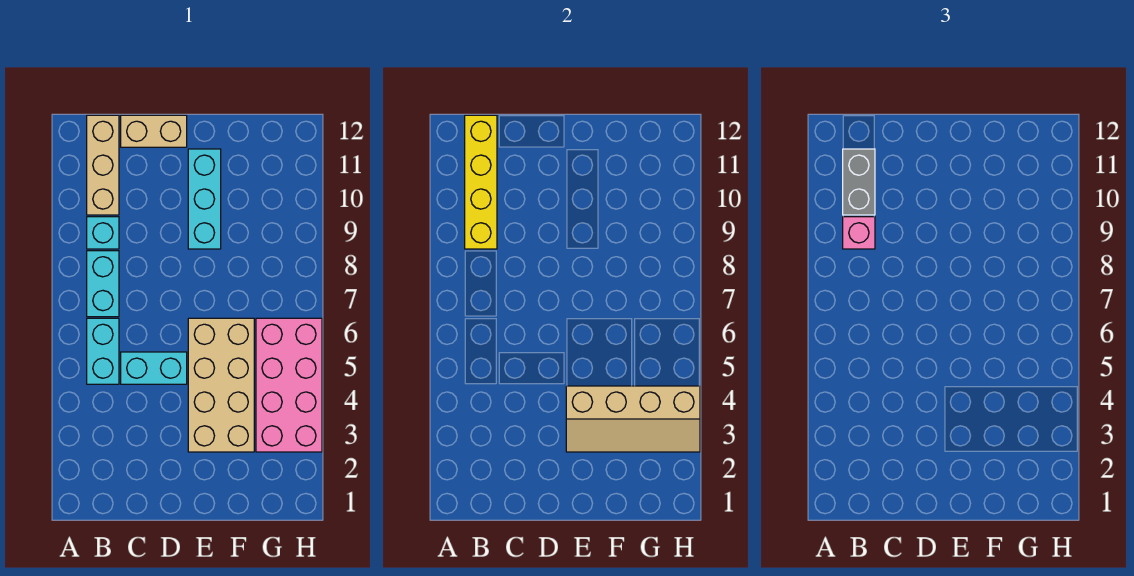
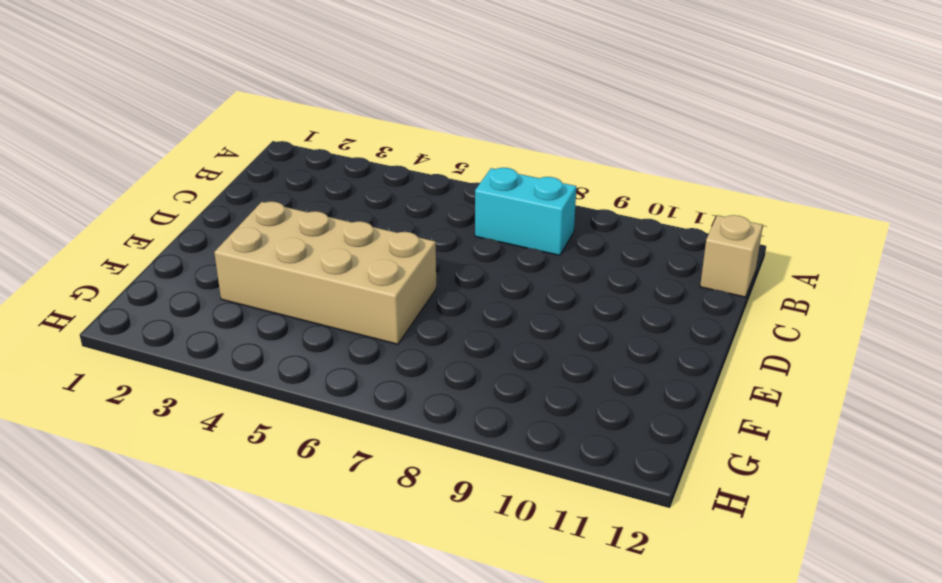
tan brick B12 level 1 -> tan brick B10:B12 level 1
none -> cyan brick B5:B6 level 1
none -> cyan brick B9 level 1
none -> cyan brick C5:D5 level 1

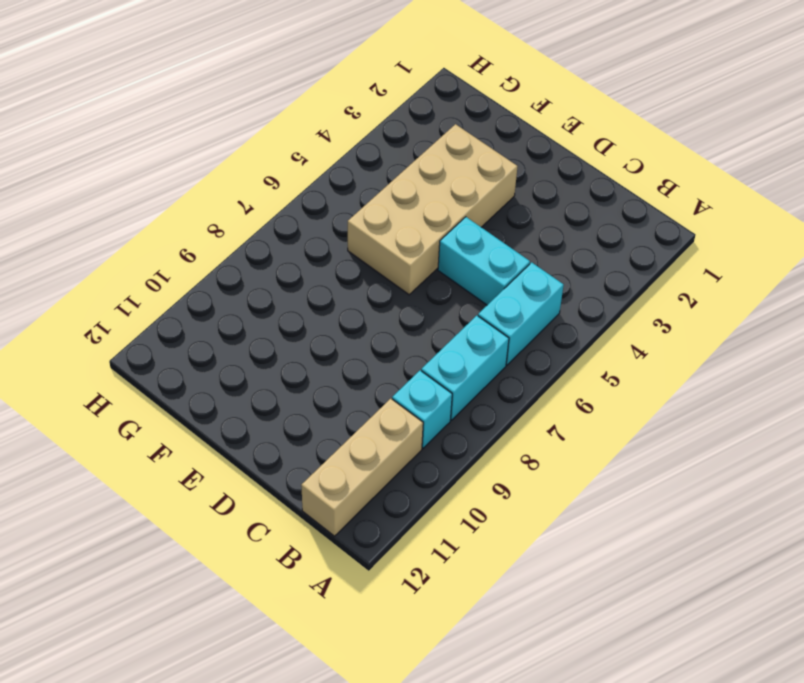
none -> tan brick C12:D12 level 1
none -> cyan brick E9:E11 level 1
none -> pink brick G3:H6 level 1

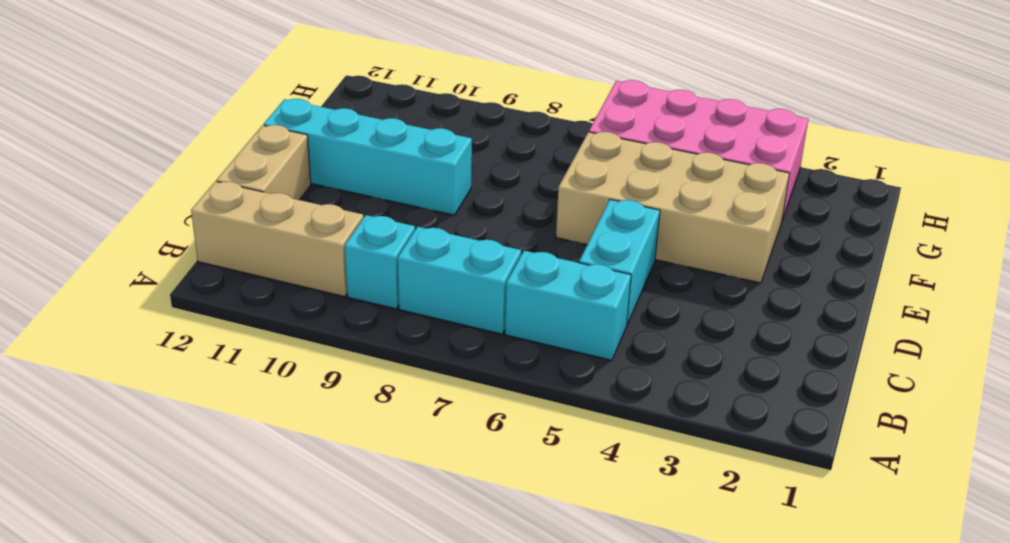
cyan brick E9:E12 level 1 -> cyan brick E9:E11 level 1
none -> yellow brick B9:B12 level 2
none -> tan slope E3:H4 level 2 top 4
none -> pink brick B9 level 3

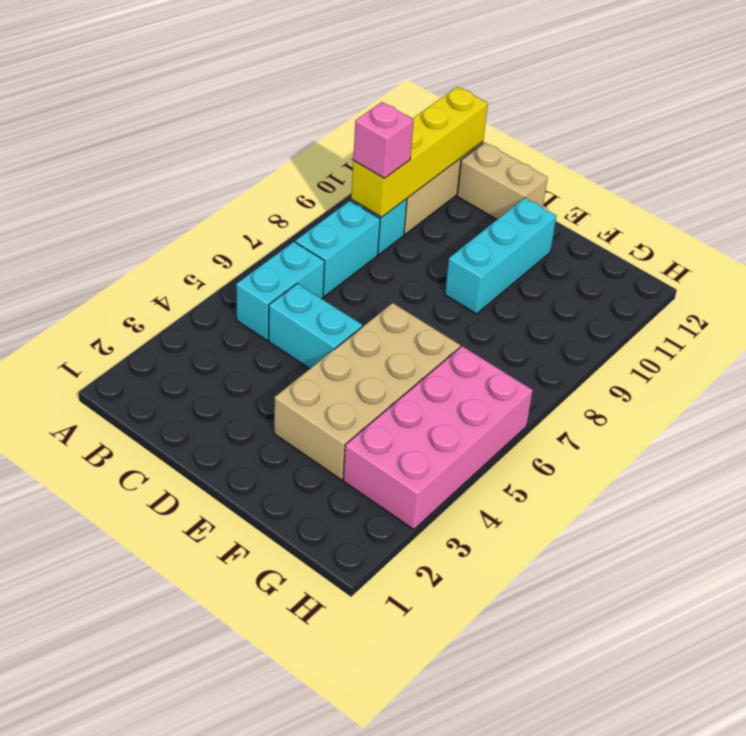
none -> tan slope E3:H4 level 2 top 4
none -> grey brick B10:B11 level 3

